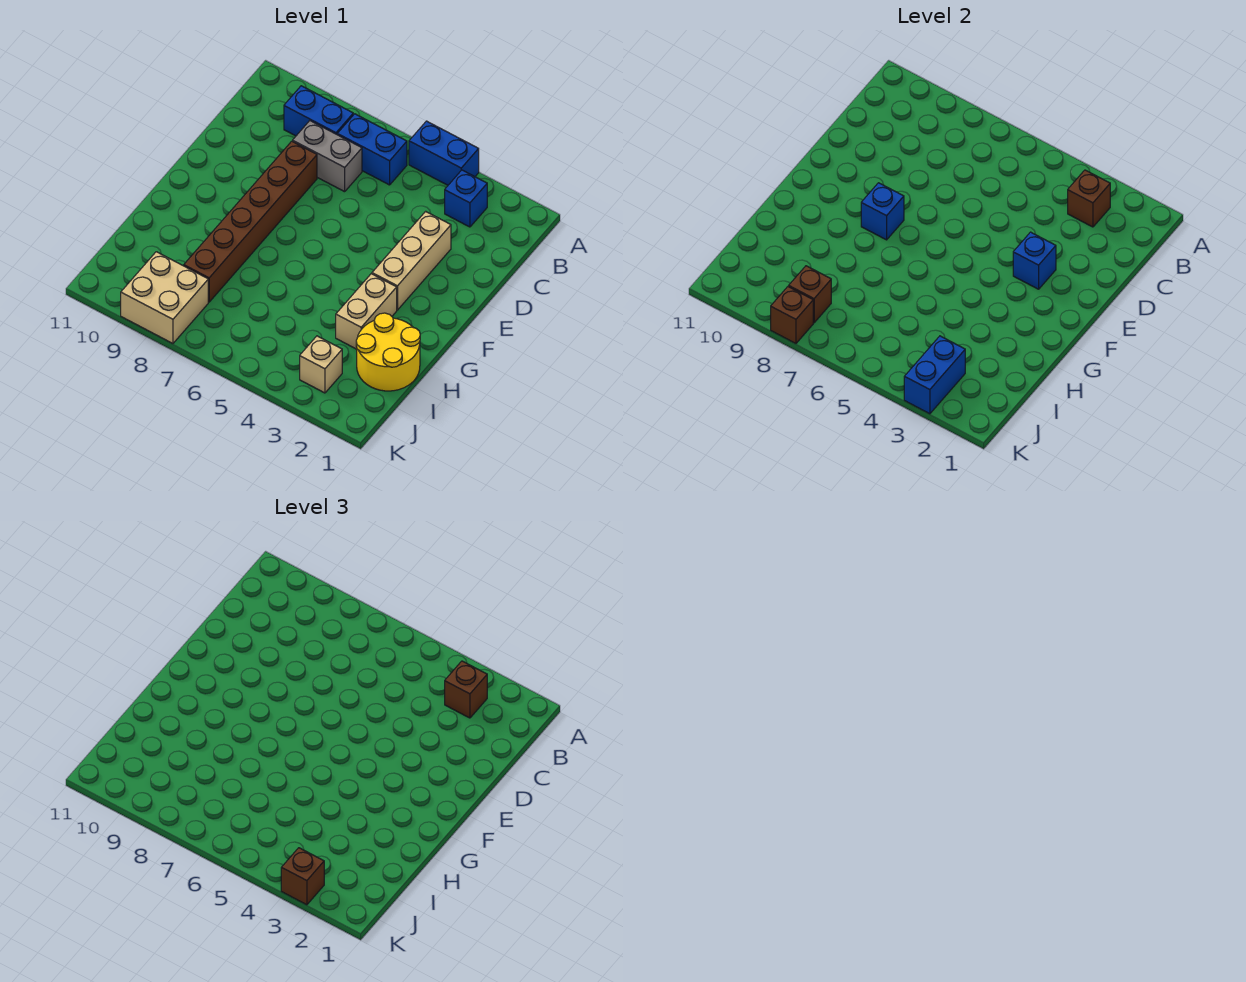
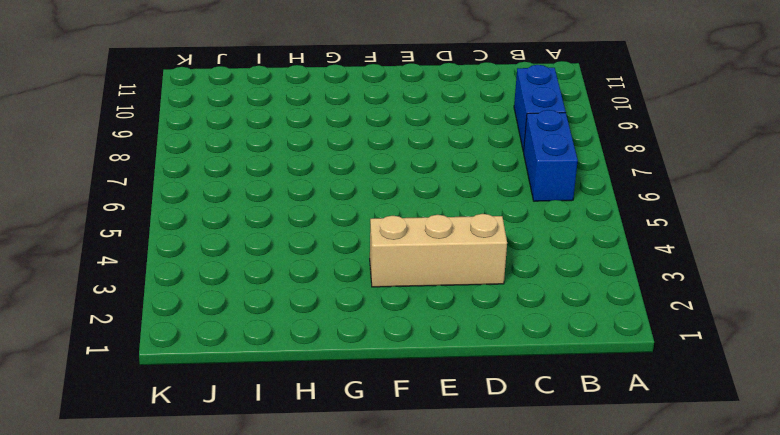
none -> blue brick A4:A5 level 1
none -> blue brick B3 level 1
none -> grey brick C7:C8 level 1

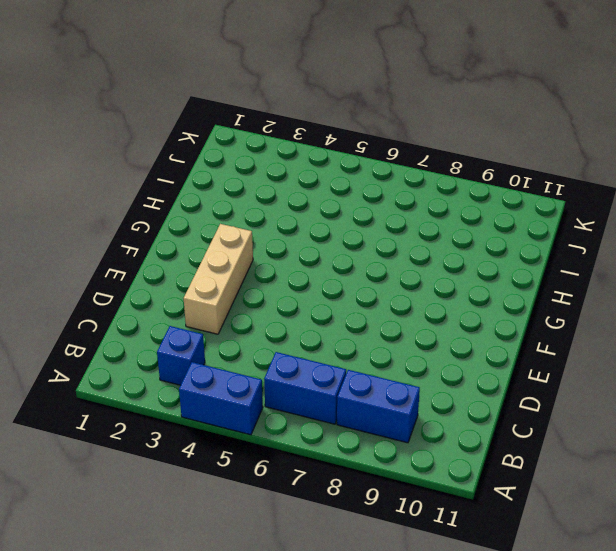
none -> grey brick C7:C8 level 1
none -> brown brick D8:I8 level 1
none -> tan brick G3:H3 level 1

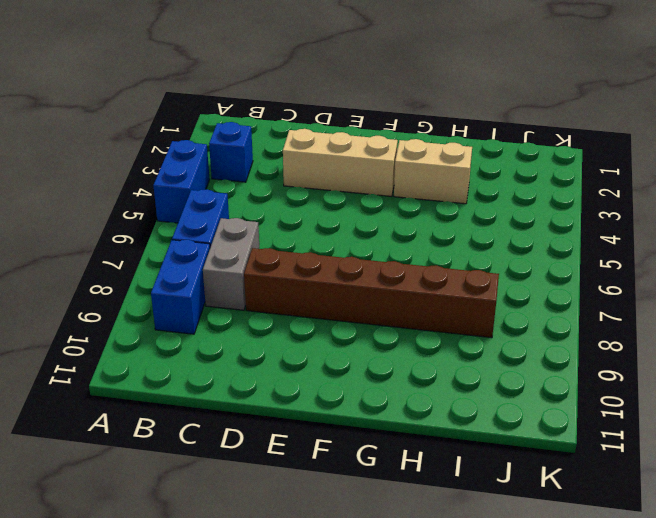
none -> yellow round brick H1:I2 level 1
none -> tan brick J3 level 1
none -> tan brick J8:K9 level 1

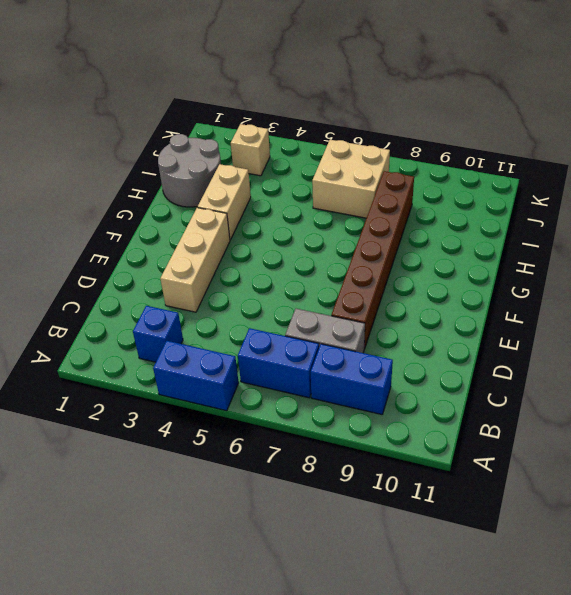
grey round brick H1:I2 level 1 -> yellow round brick H1:I2 level 1
tan brick I6:J7 level 1 -> tan brick J8:K9 level 1
none -> brown brick B3 level 2
none -> blue brick E3 level 2
none -> blue brick F8 level 2

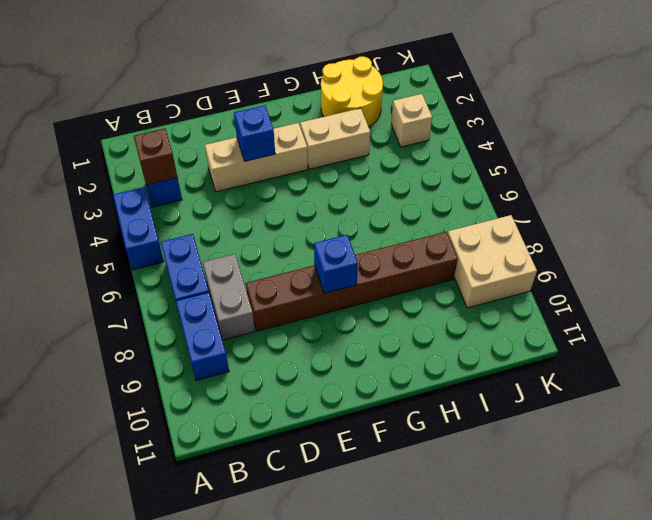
none -> blue brick J3:K3 level 2
none -> brown brick J8 level 2
none -> brown brick K8 level 2

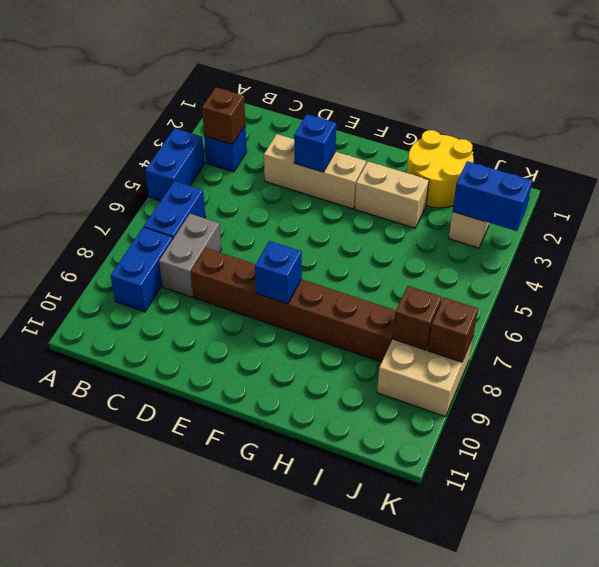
none -> brown brick B3 level 3
none -> brown brick K3 level 3

